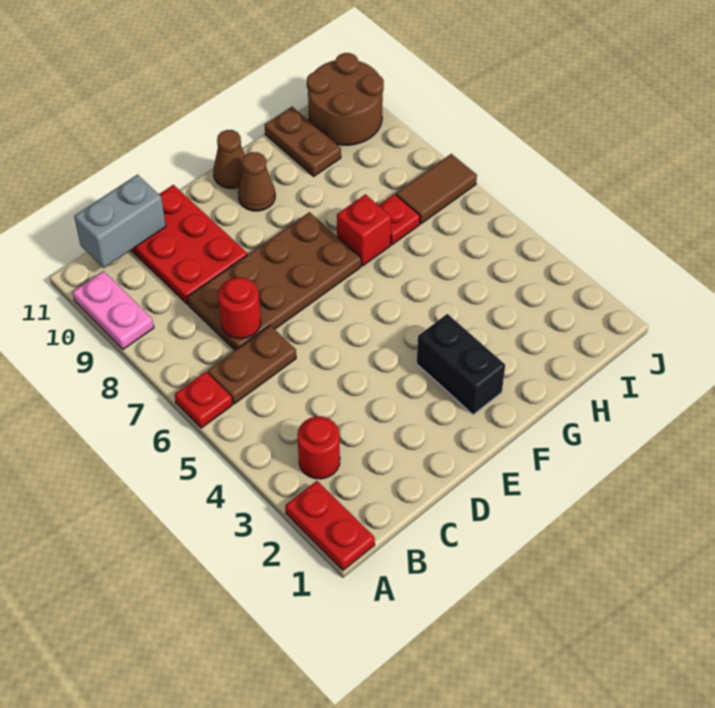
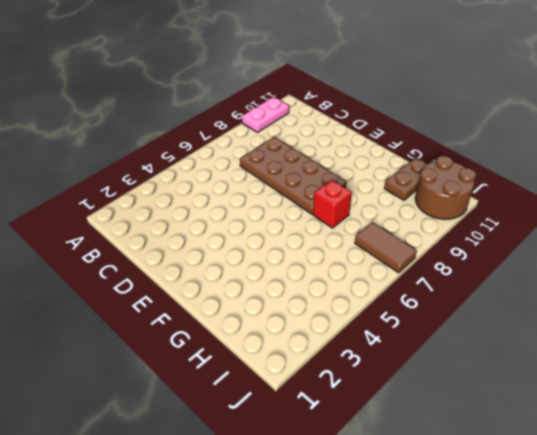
none -> red plate A1:A2 level 1
none -> red plate A6 level 1
none -> red round brick B3 level 1

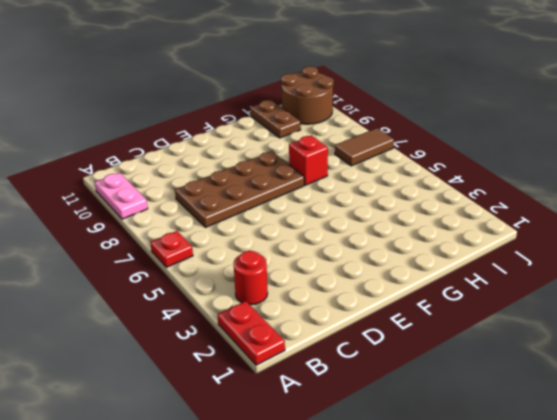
none -> brown plate B6:C6 level 1
none -> red plate C9:D11 level 1
none -> black brick F2:F3 level 1

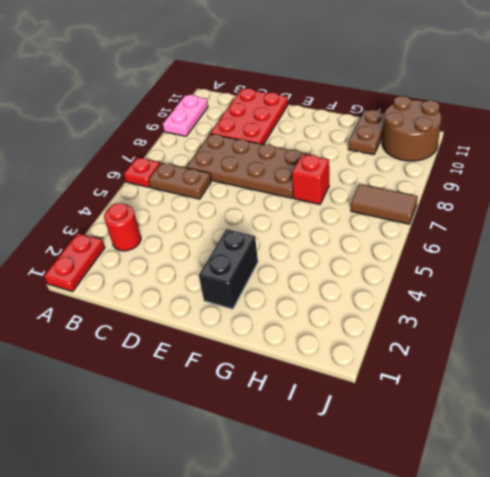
none -> brown cone F10 level 1
none -> brown cone F11 level 1
none -> red plate H7 level 1

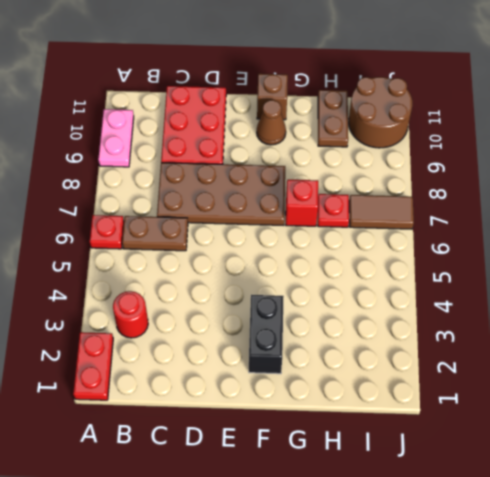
brown brick F11 level 1 -> brown cone F11 level 1
none -> grey brick B11:C11 level 2
none -> red round brick C7 level 2

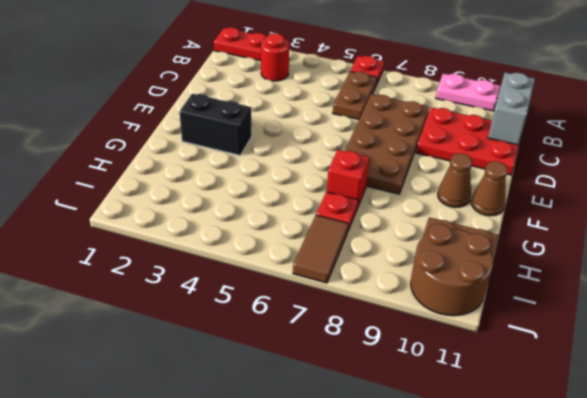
none -> red round brick C7 level 2

